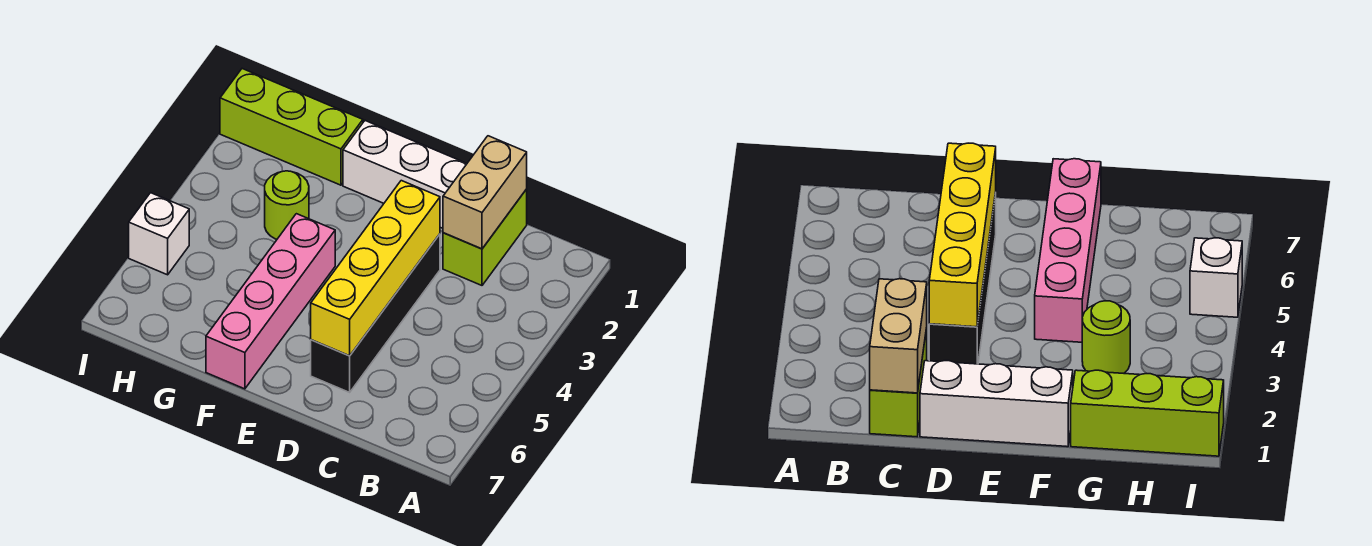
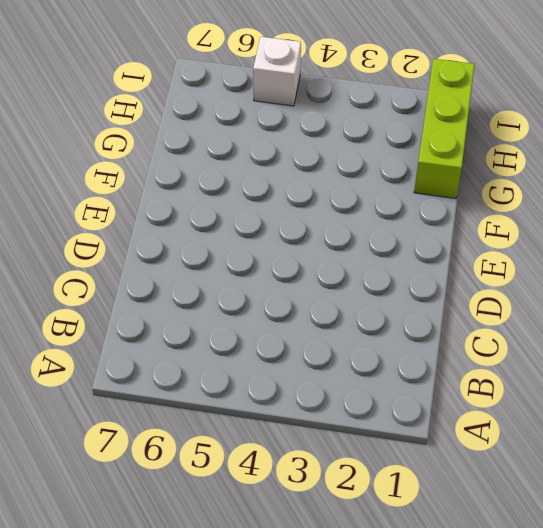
none -> lime brick C1:C2 level 1
none -> white brick D1:F1 level 1

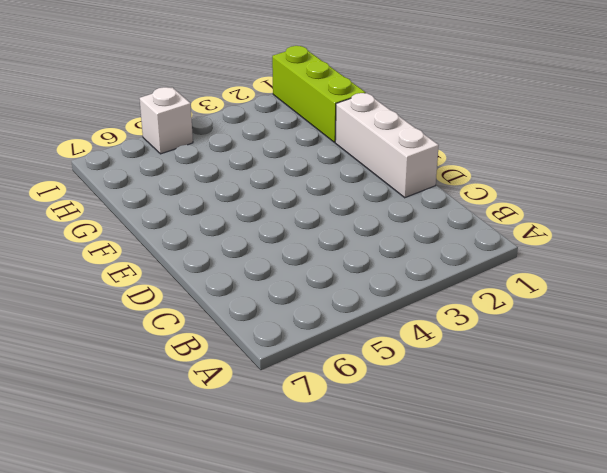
none -> lime brick C1:C2 level 1
none -> black brick D3:D6 level 1

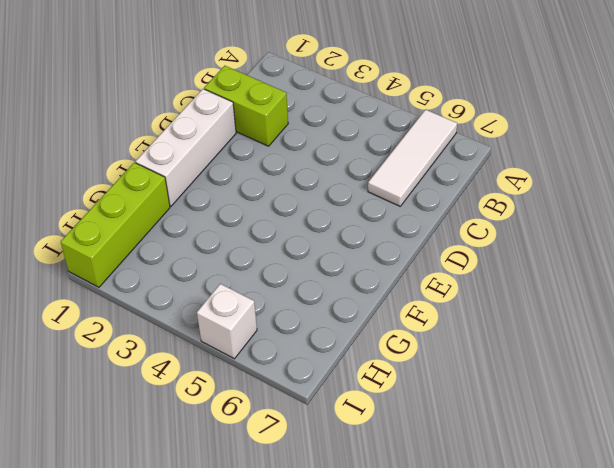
white tile A6:C6 level 1 -> none
none -> black brick D3:D6 level 1
none -> pink brick F4:F7 level 1

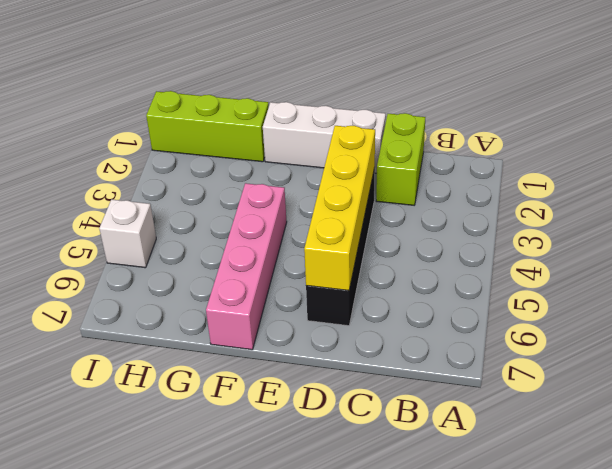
none -> lime round brick G3 level 1
none -> tan brick C1:C2 level 2

